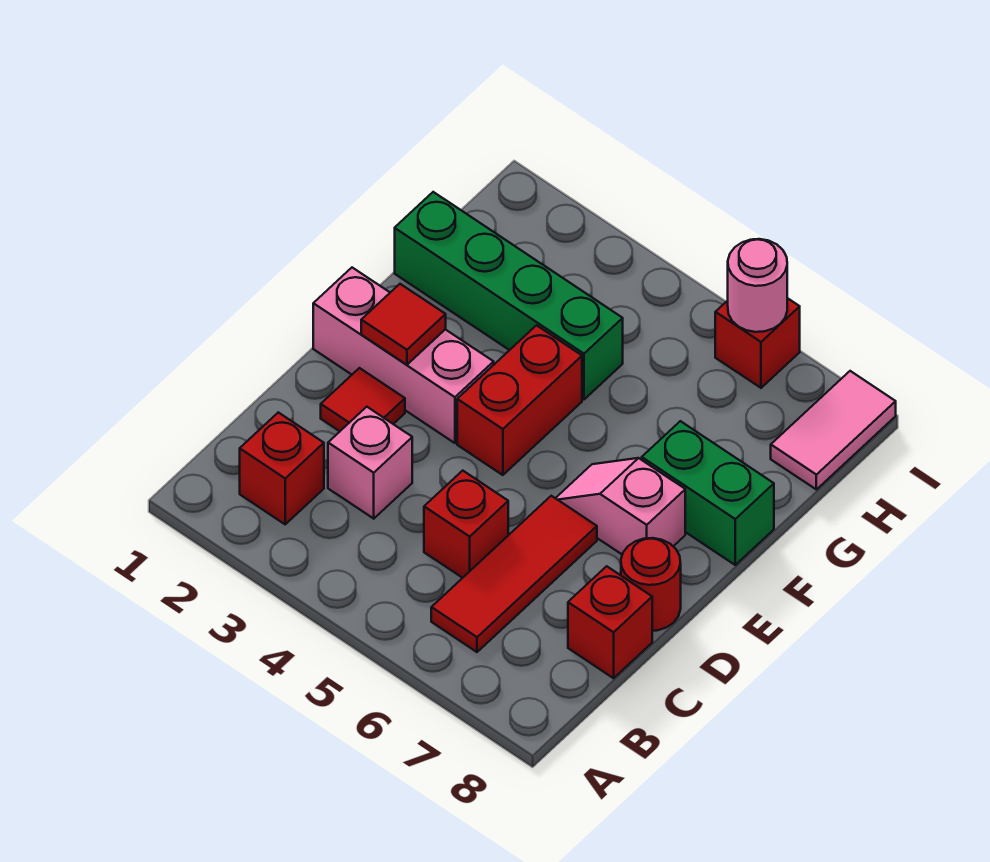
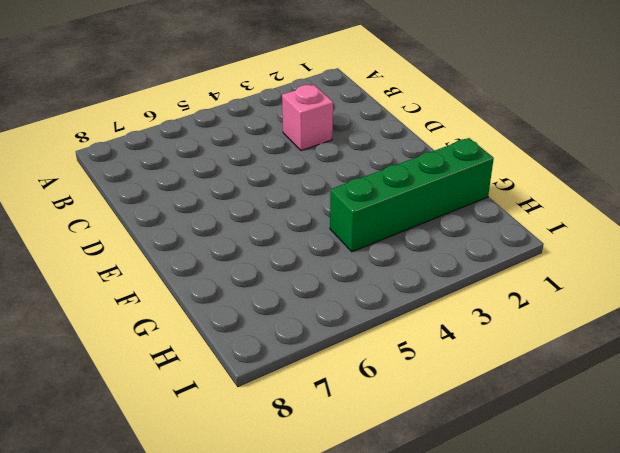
none -> red brick B2 level 1
none -> red tile B6:D6 level 1
none -> red brick C5 level 1

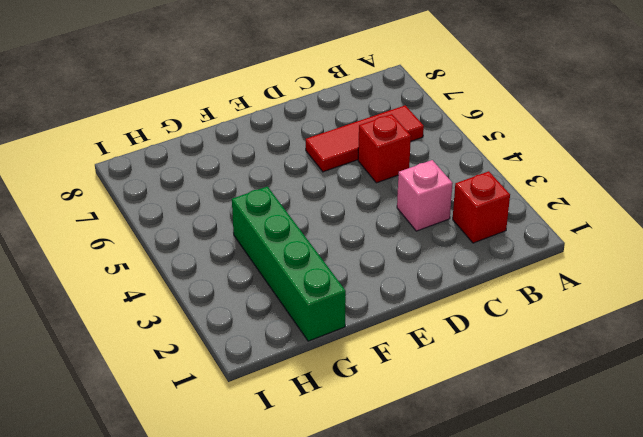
none -> red brick C8 level 1
none -> red tile D2 level 1
none -> red round brick D8 level 1

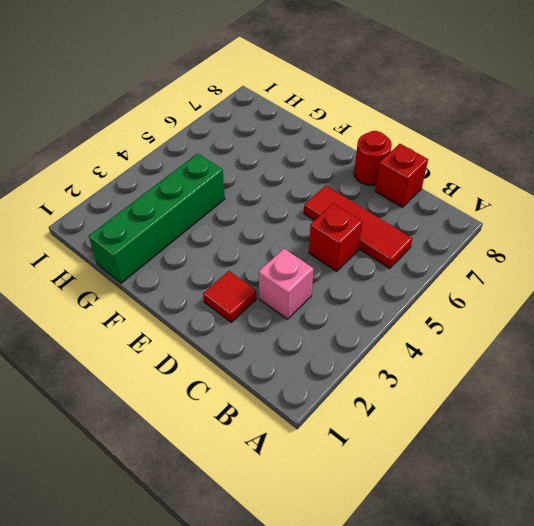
none -> red brick B2 level 1
none -> pink brick E1:E3 level 1
none -> red brick E4:F4 level 1

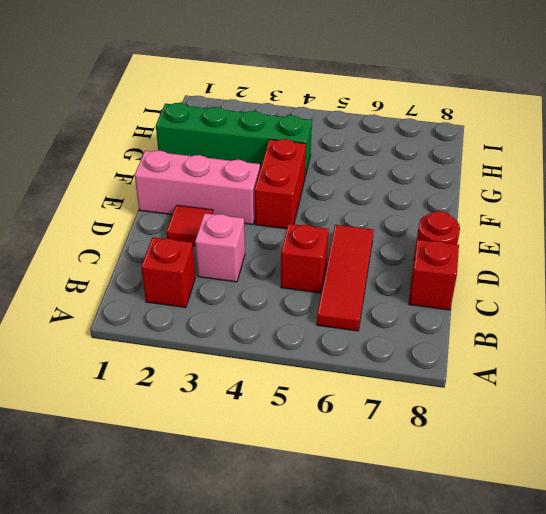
none -> pink slope E6:E7 level 1 top 7
none -> green brick F7:F8 level 1
none -> pink tile H8:I8 level 1

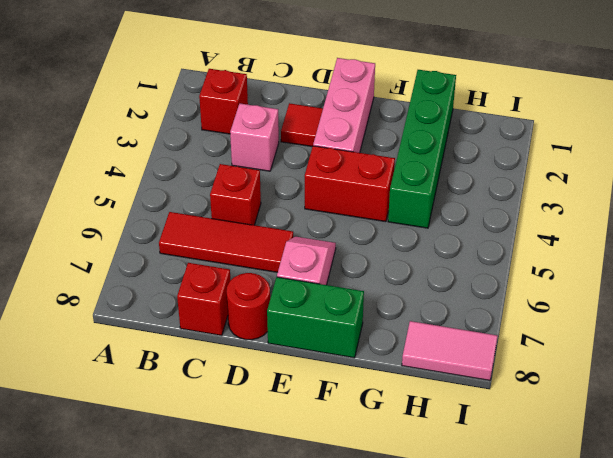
green brick E8:F8 level 1 -> green brick F7:F8 level 1
none -> red brick I6 level 1
none -> red tile E2 level 2
none -> pink round brick I6 level 2

